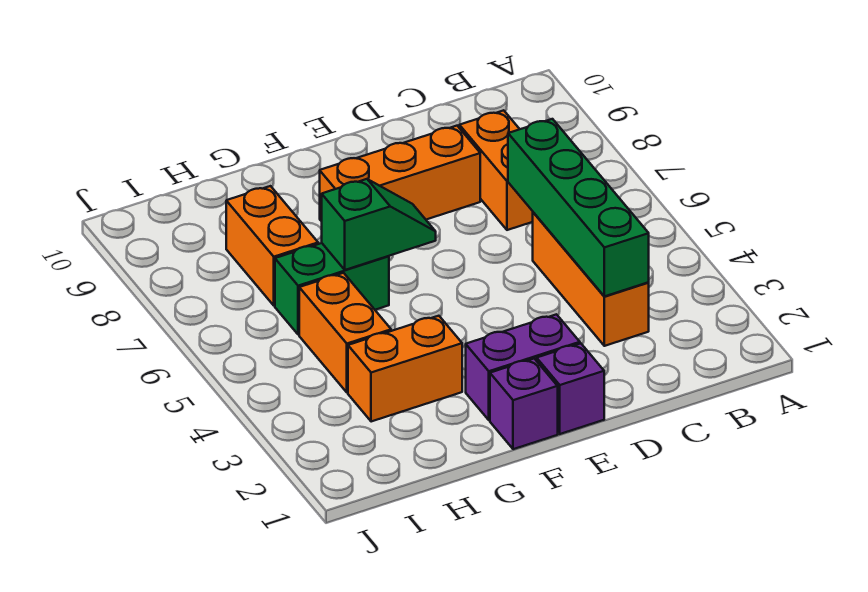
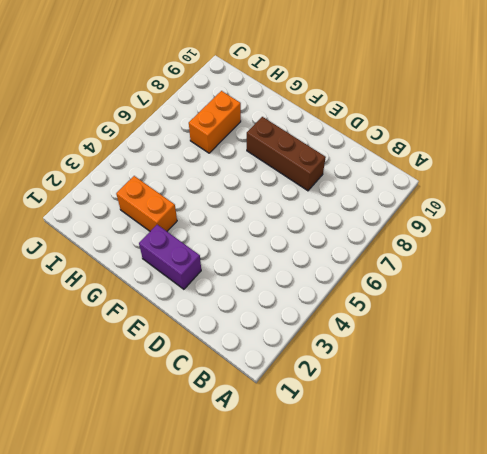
brown brick D8:F8 level 1 -> orange brick D8:F8 level 1
none -> orange brick C3:C5 level 1
none -> orange brick C7:C8 level 1
none -> purple brick E1 level 1

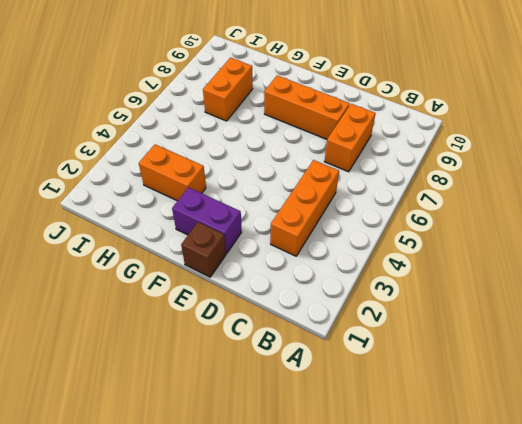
brown brick E1 level 1 -> purple brick E1 level 1
none -> purple brick F1 level 1
none -> green brick G6:H6 level 1
none -> orange brick H4:H5 level 1

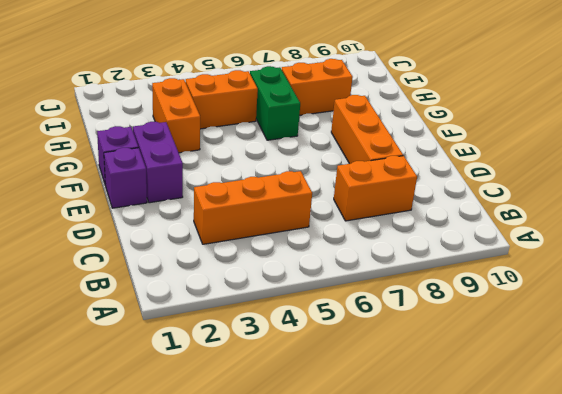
none -> green brick C3:C6 level 2
none -> green slope F6:G6 level 2 top G

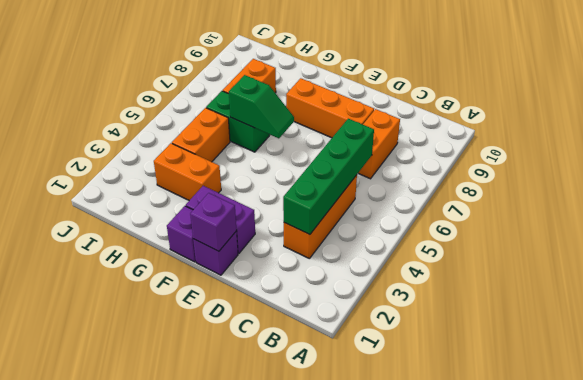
purple brick E1 level 2 -> none

